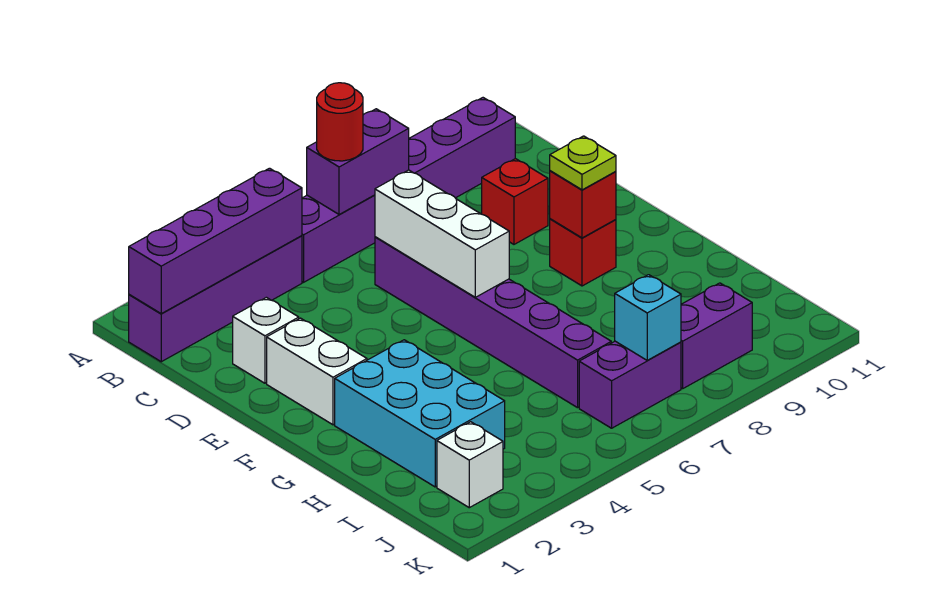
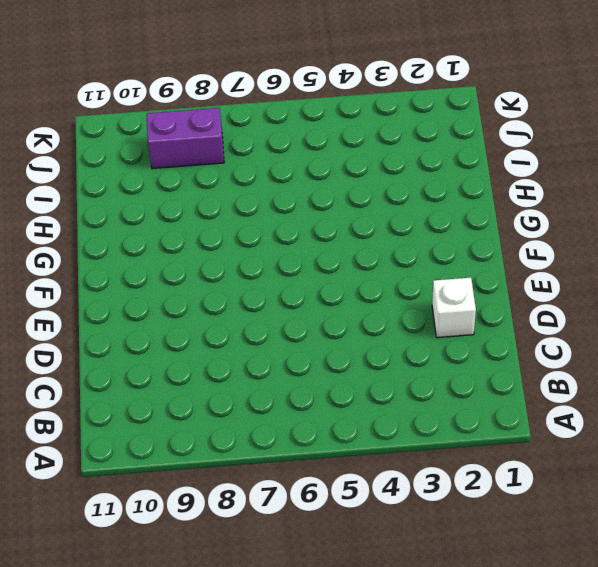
none -> purple brick B1:B4 level 1
none -> purple brick B5:B10 level 1
none -> purple brick D6:I6 level 1

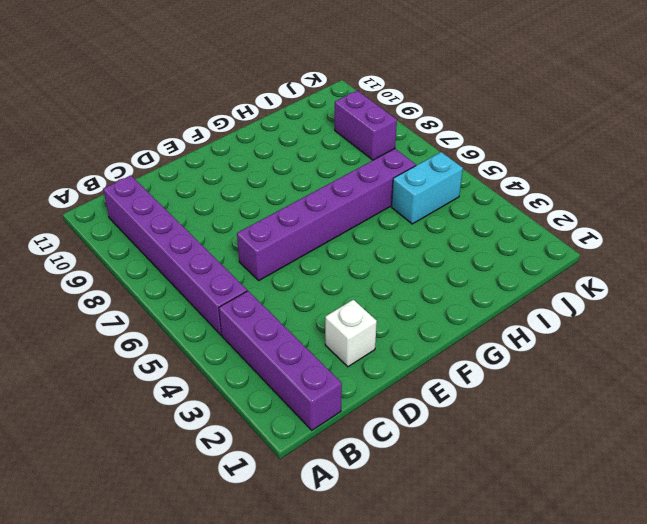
cyan brick I5:J5 level 1 -> none
none -> red brick D9 level 1
none -> white brick E2:F2 level 1
none -> red brick F9 level 1

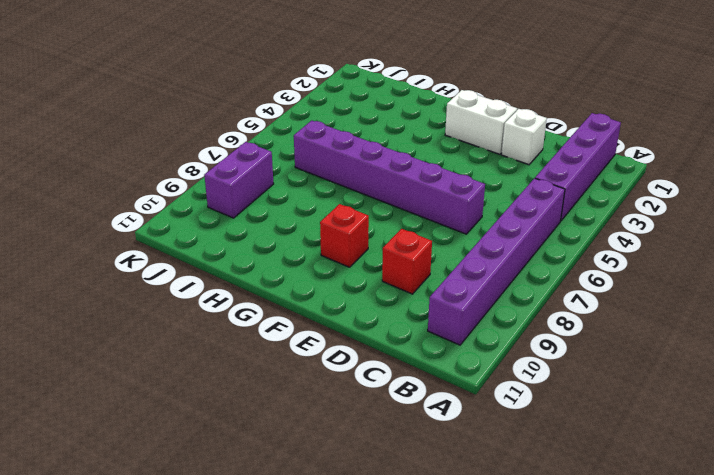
none -> cyan brick G2:I3 level 1
none -> white brick J2 level 1
none -> purple brick J6:J7 level 1

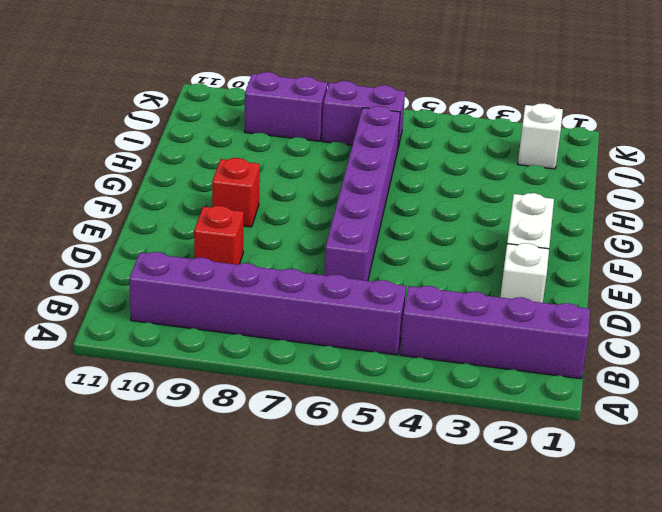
none -> cyan brick G2:I3 level 1
none -> purple brick B1:B4 level 2
none -> purple brick B6:B7 level 2

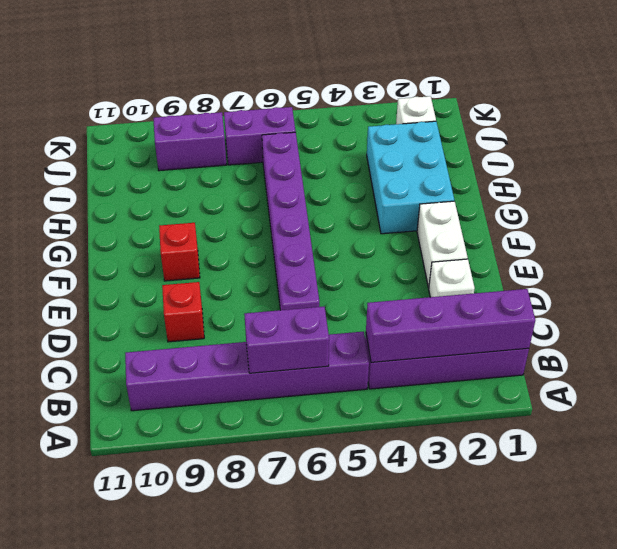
none -> white brick D6:F6 level 2
none -> red brick F9 level 2
none -> cyan brick J7 level 2

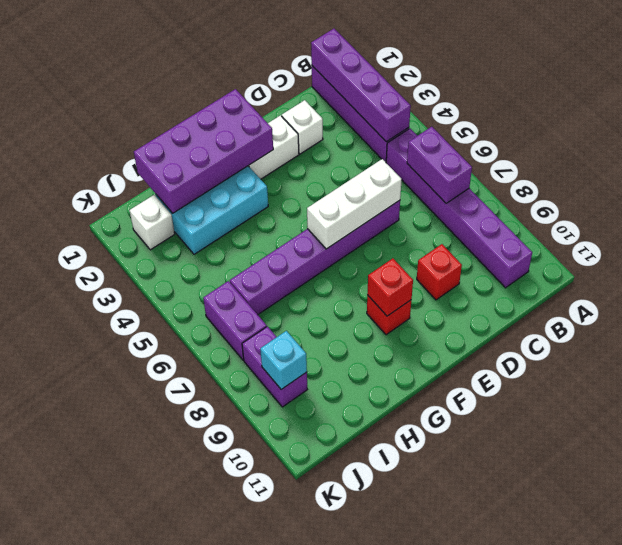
purple brick F1:I2 level 2 -> none
cyan brick J9 level 2 -> cyan brick J7 level 2
none -> red round brick B6 level 3
none -> lime plate F9 level 3

